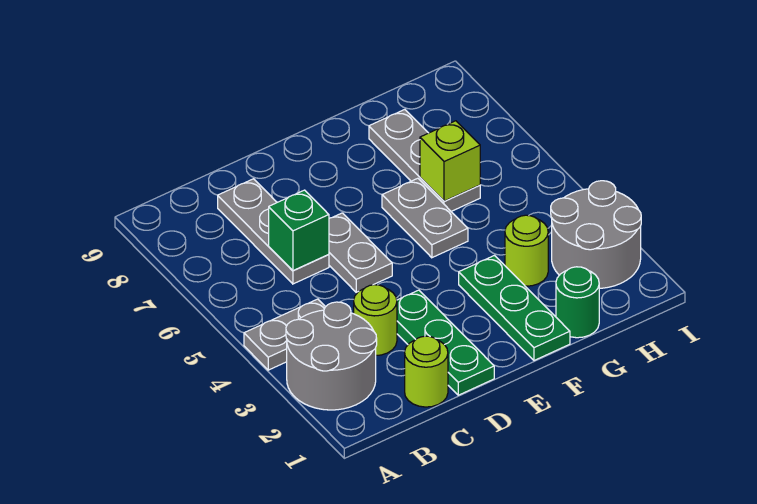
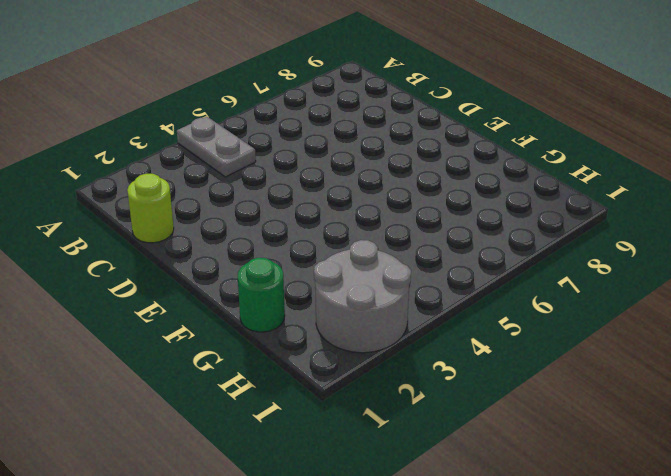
none -> grey round brick A2:B3 level 1
none -> lime round brick C3 level 1
none -> grey plate C6:C8 level 1

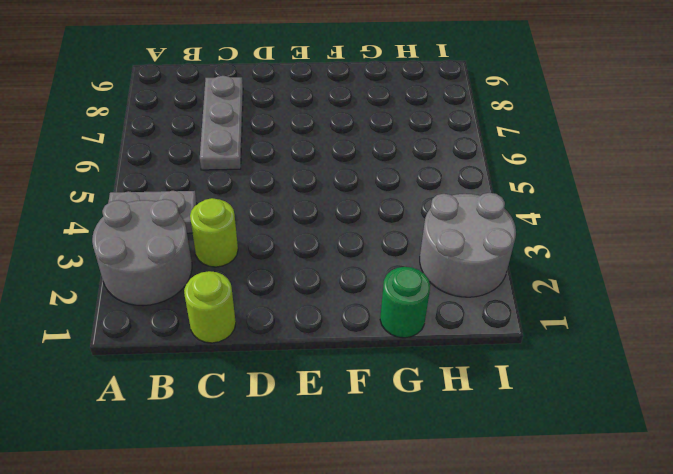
none -> green plate D1:D3 level 1
none -> grey plate D5:D6 level 1
none -> green plate F1:F3 level 1

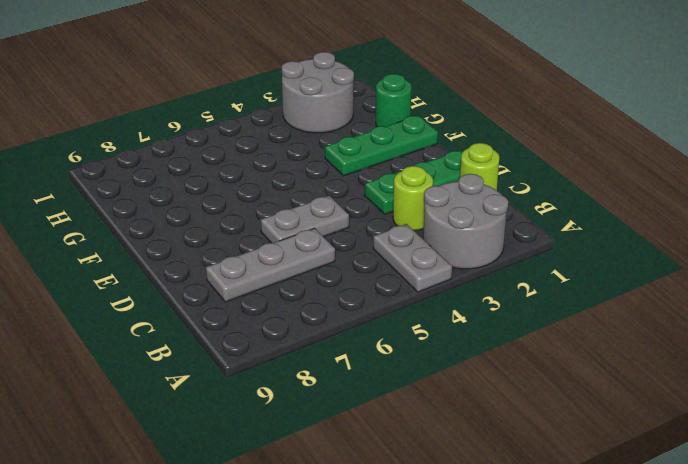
none -> grey plate F5:F6 level 1
none -> lime round brick G3 level 1
none -> grey plate G6:G8 level 1

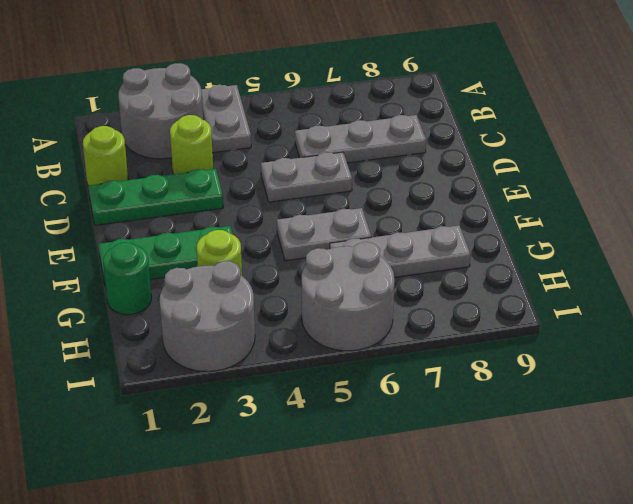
grey round brick H5:I6 level 1 -> none
none -> green brick C6 level 2
none -> lime brick G6 level 2

